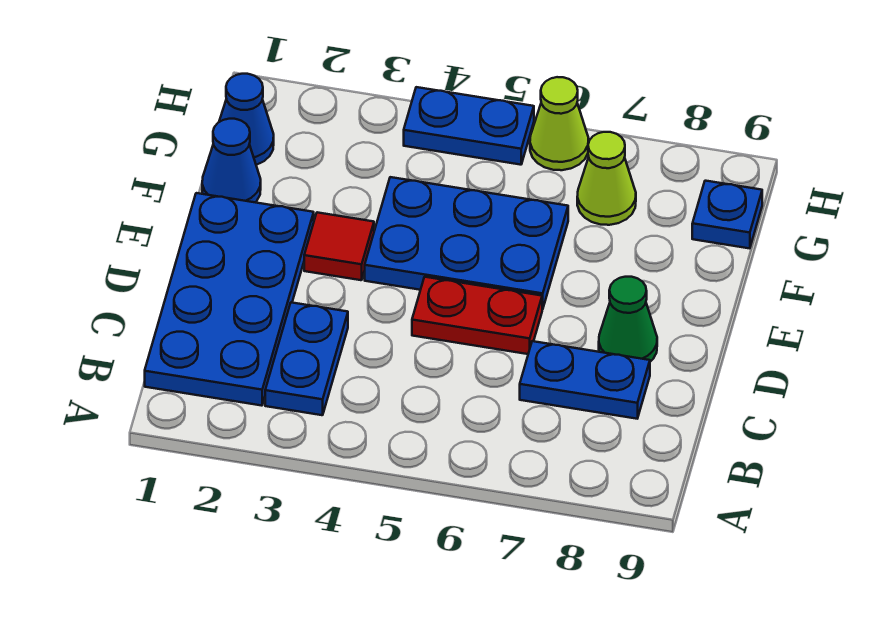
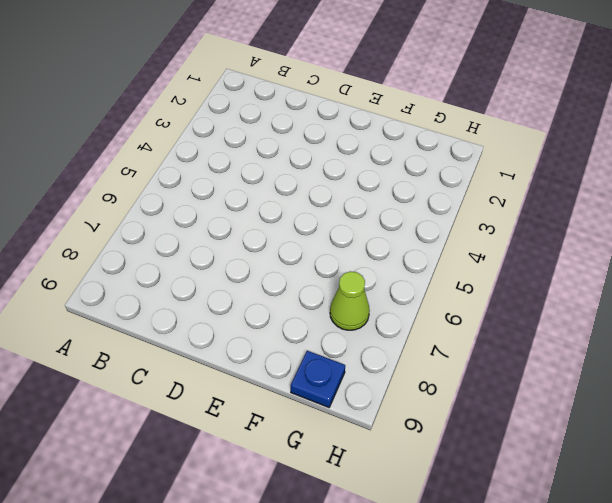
none -> blue plate B1:E2 level 1
none -> blue plate B3:C3 level 1
none -> blue plate C7:C8 level 1

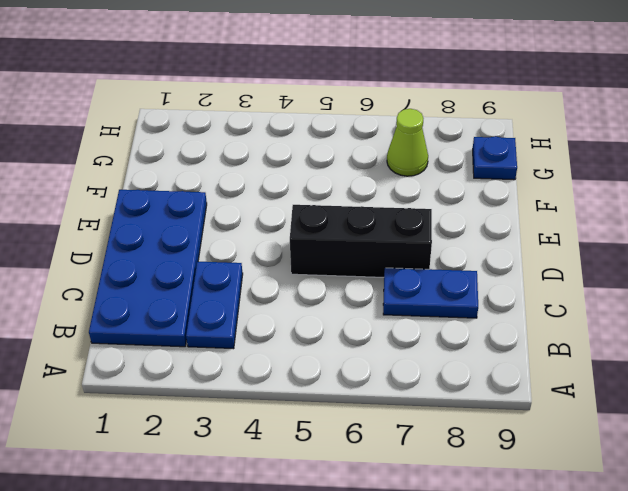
black brick D5:D7 level 1 -> red plate D5:D6 level 1
none -> green cone D8 level 1
none -> red tile E3 level 1
none -> blue plate E4:F6 level 1

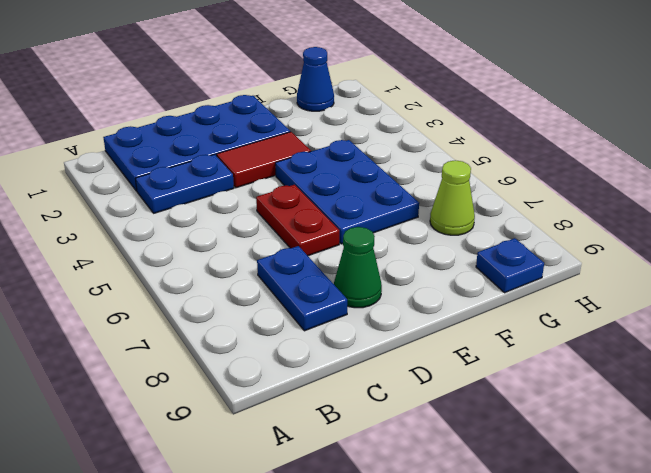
red tile D3:E3 level 1 -> red tile E3 level 1
none -> blue cone F1 level 1
none -> blue plate H4:H5 level 1
none -> lime cone H6 level 1

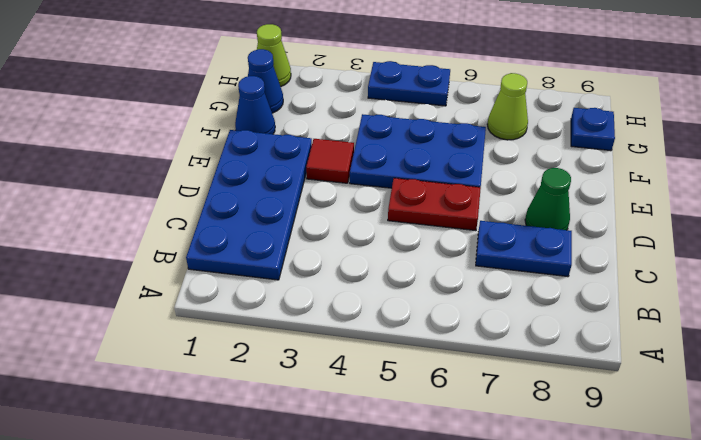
lime cone H1 level 1 -> lime cone H6 level 1
none -> blue plate B3:C3 level 1

